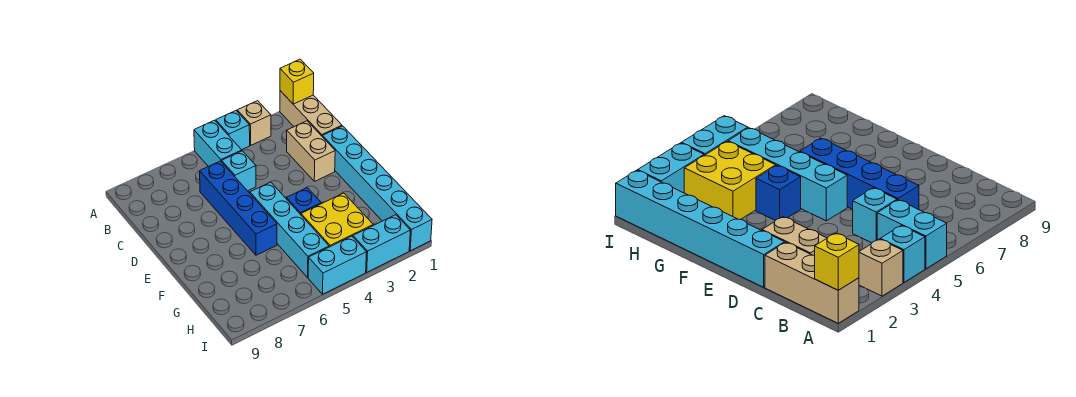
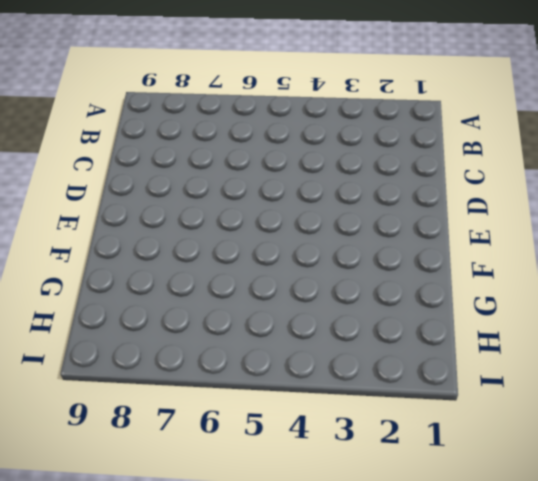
none -> tan brick A1:C1 level 1
none -> tan brick A3 level 1
none -> cyan brick A4 level 1

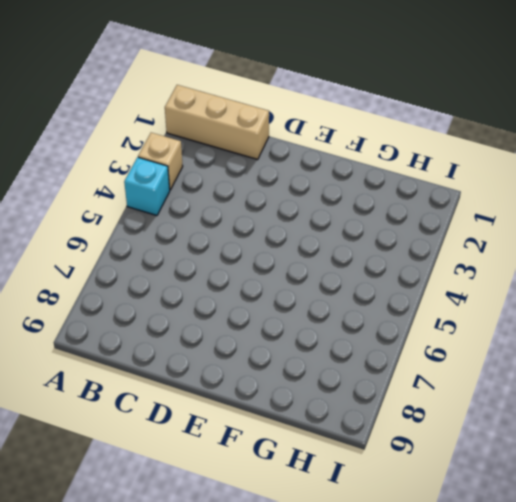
none -> cyan brick A5:B5 level 1
none -> tan brick C2:D2 level 1
none -> cyan brick C5 level 1

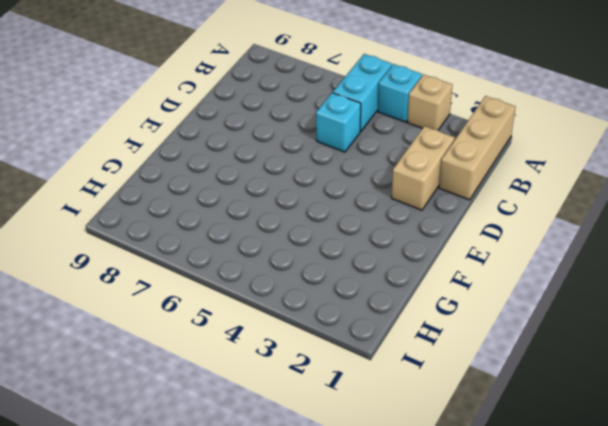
none -> blue brick C6:F6 level 1
none -> cyan brick D1:I1 level 1
none -> cyan brick E5:H5 level 1

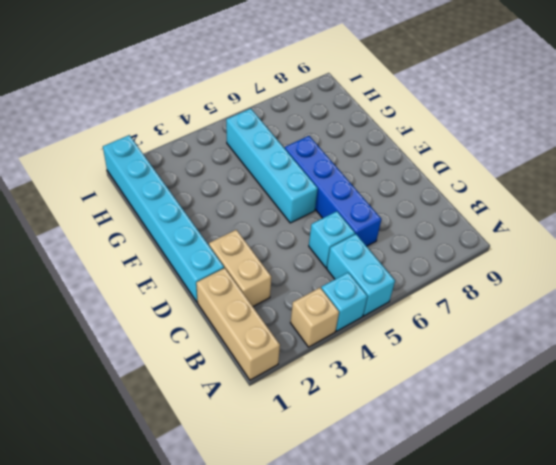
none -> blue brick F4 level 1
none -> yellow brick G3:H4 level 1
none -> cyan brick I2:I3 level 1

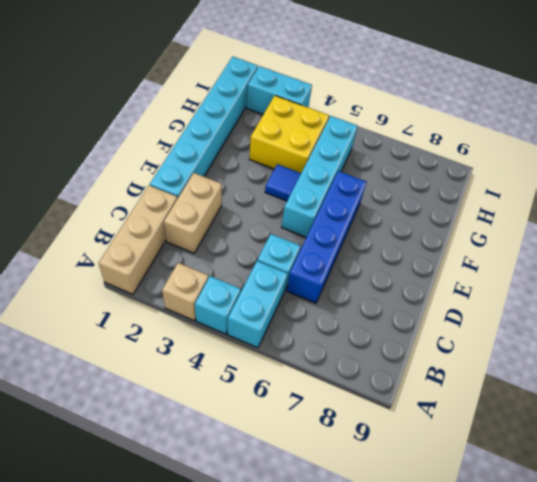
blue tile F4 level 1 -> blue brick F4 level 1
none -> cyan brick I4:I5 level 1
none -> yellow brick A1 level 2

